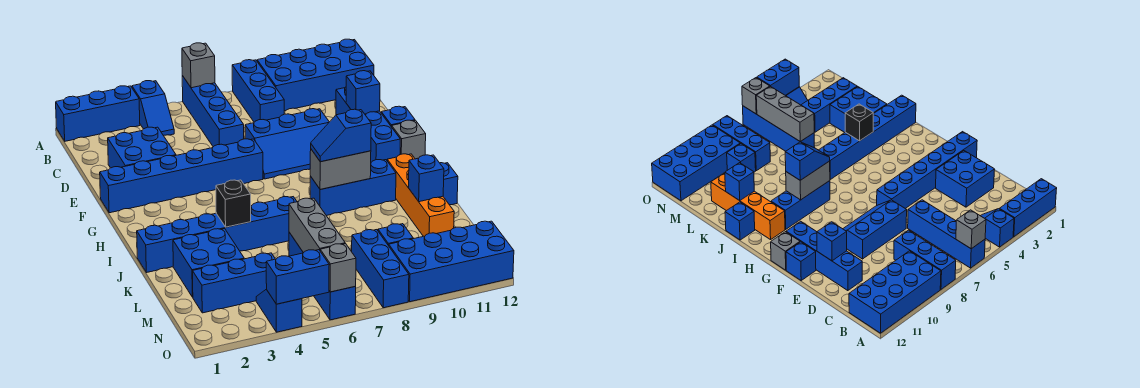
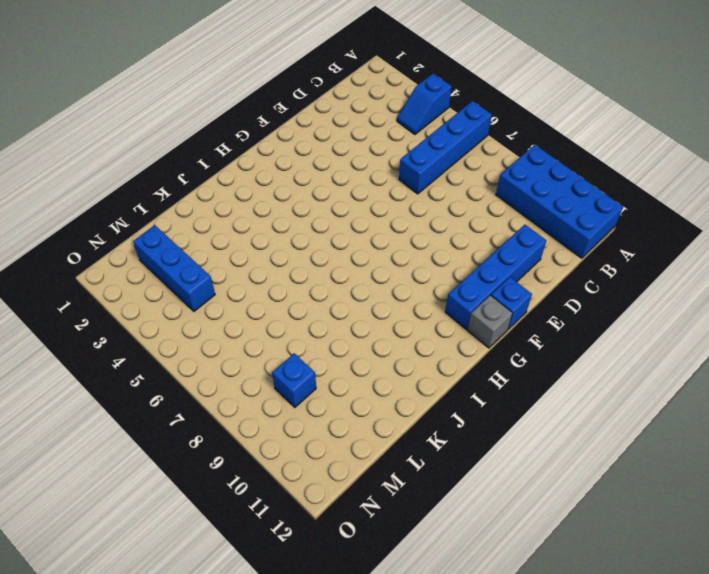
none -> blue brick A1:A3 level 1
none -> blue brick A8:C8 level 1
none -> blue brick D2:E3 level 1
none -> blue slope E7:F9 level 1 top E

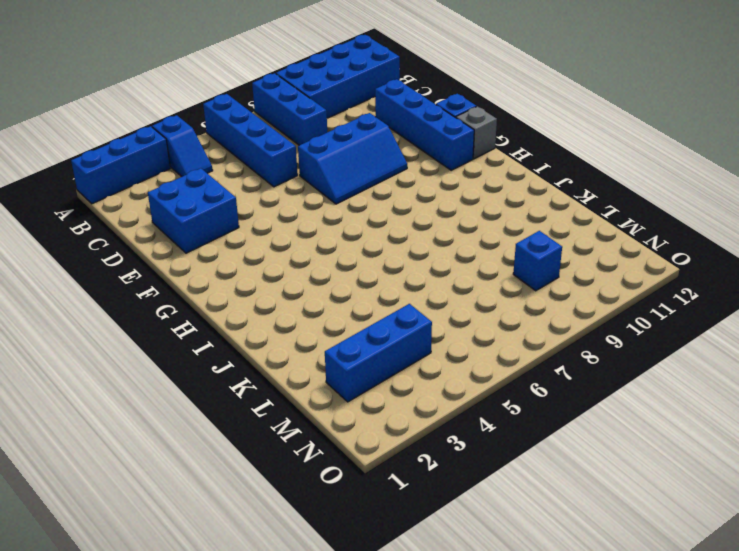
none -> blue brick F1:F6 level 1
none -> blue brick I8:I10 level 1
none -> orange brick I11:L11 level 1
none -> blue brick J1:J6 level 1

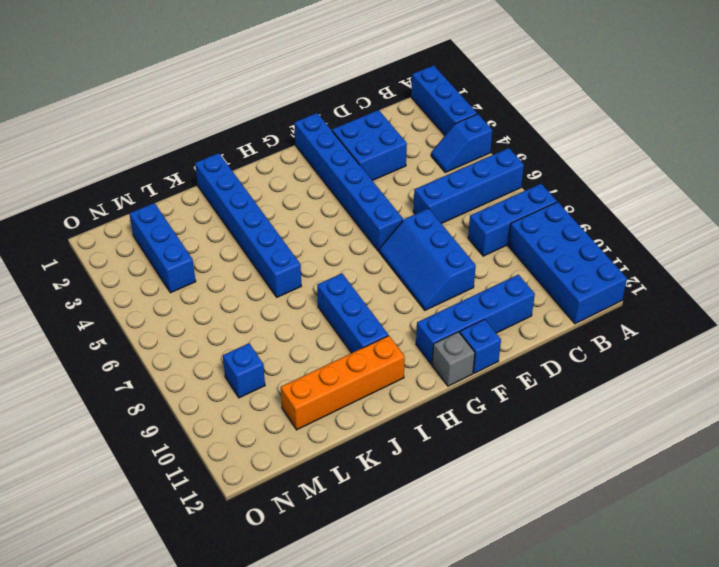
none -> blue brick J12 level 1
none -> blue brick K2:L3 level 1
none -> blue brick L6:O6 level 1
none -> blue brick M8:O8 level 1

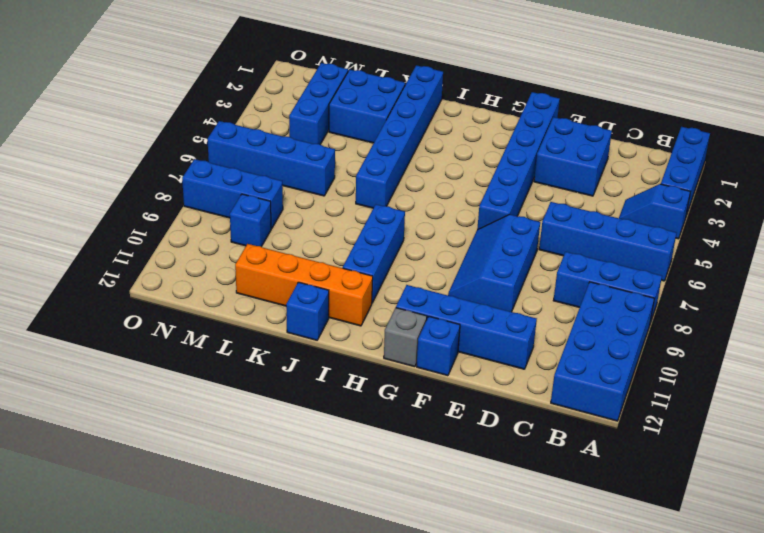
none -> blue slope N4:O4 level 1 top O
none -> blue brick N9:O12 level 1
none -> grey brick A6 level 2
none -> blue brick E11 level 2

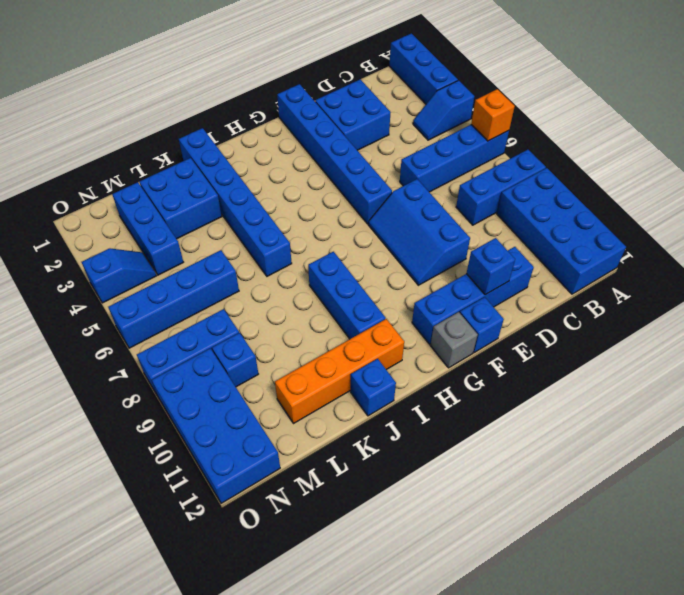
orange brick A6 level 2 -> grey brick A6 level 2
none -> grey brick I8:I9 level 2
none -> black brick J4 level 2
none -> blue brick K11 level 2
none -> grey brick L6:N6 level 2

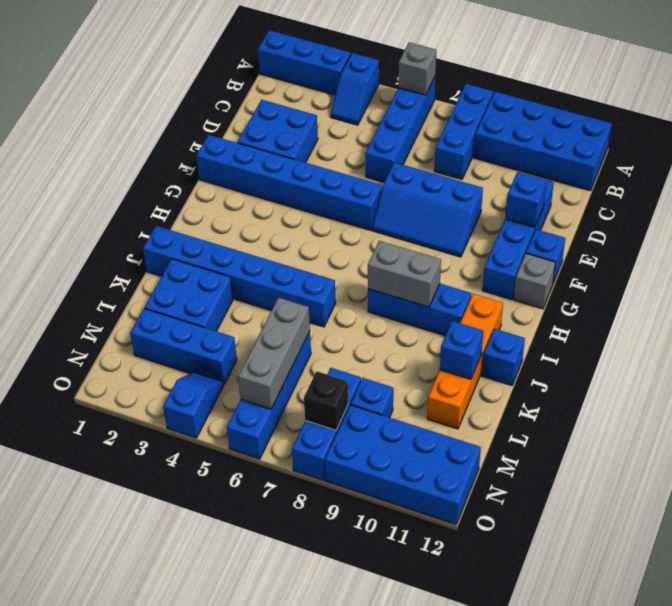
black brick N8 level 2 -> black brick J4 level 2
none -> blue brick O4:O5 level 2
none -> grey brick O6 level 2
none -> blue slope I8:I9 level 3 top 9

